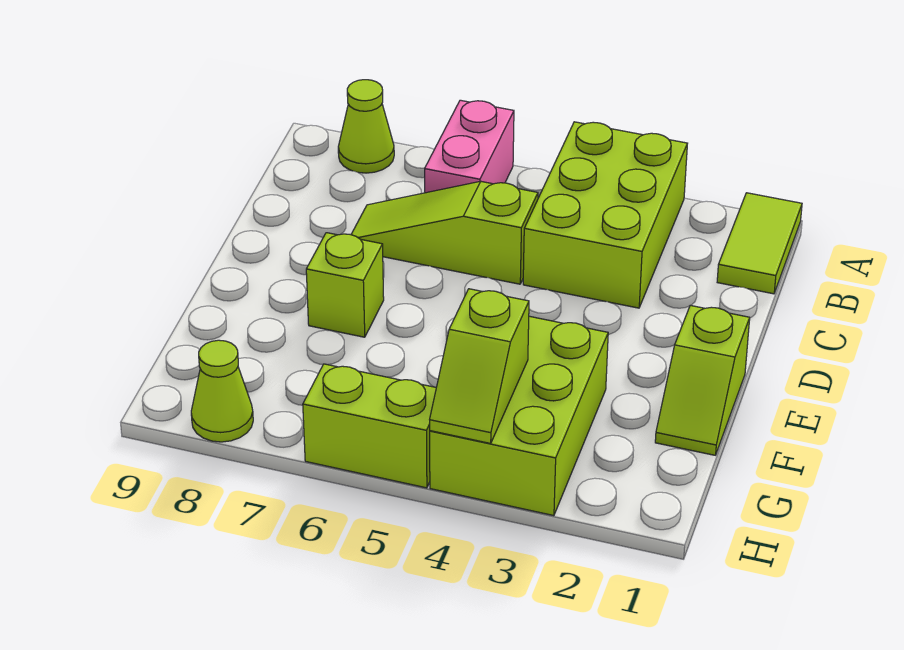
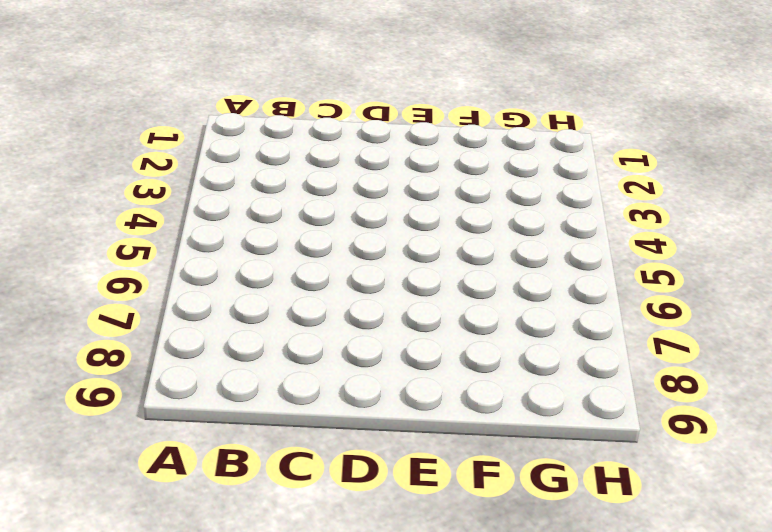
none -> lime tile A1:B1 level 1
none -> lime brick A3:C4 level 1

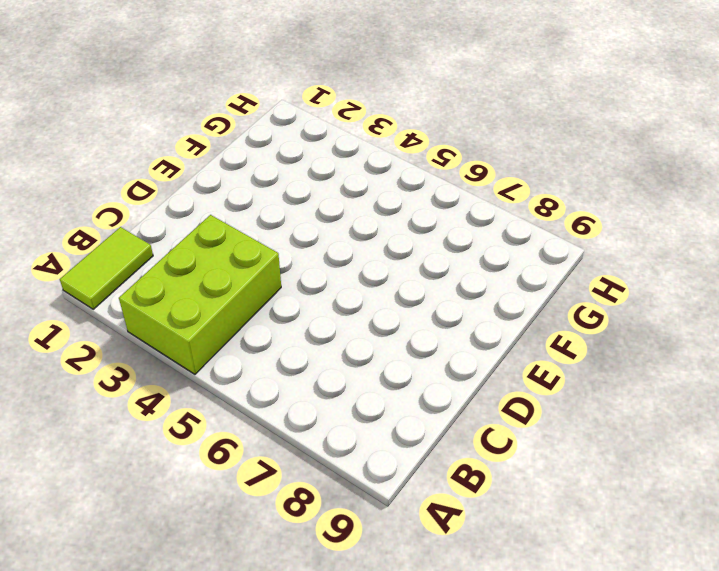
none -> pink brick A6:B6 level 1
none -> lime cone A8 level 1

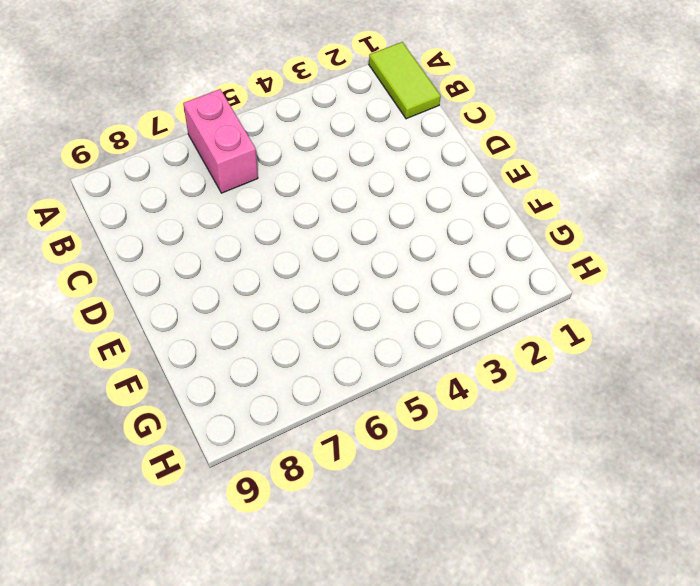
none -> lime brick A3:C4 level 1
none -> lime cone A8 level 1

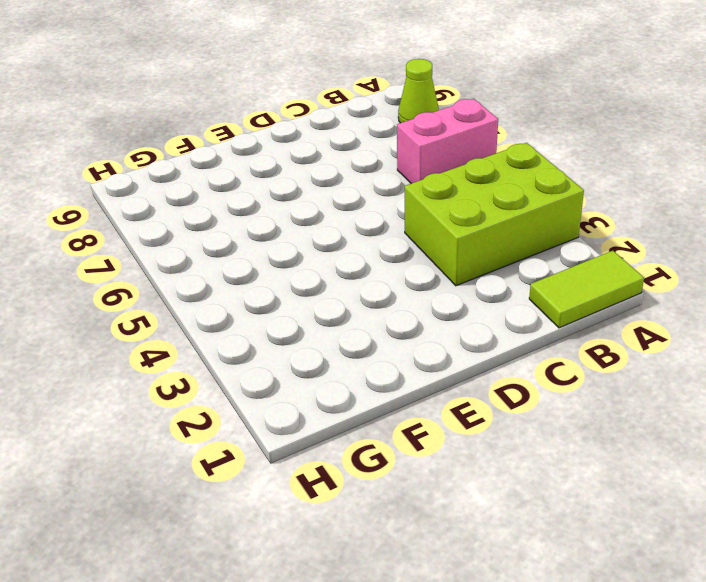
none -> lime slope C5:C7 level 1 top 5
none -> lime slope E1:F1 level 1 top E

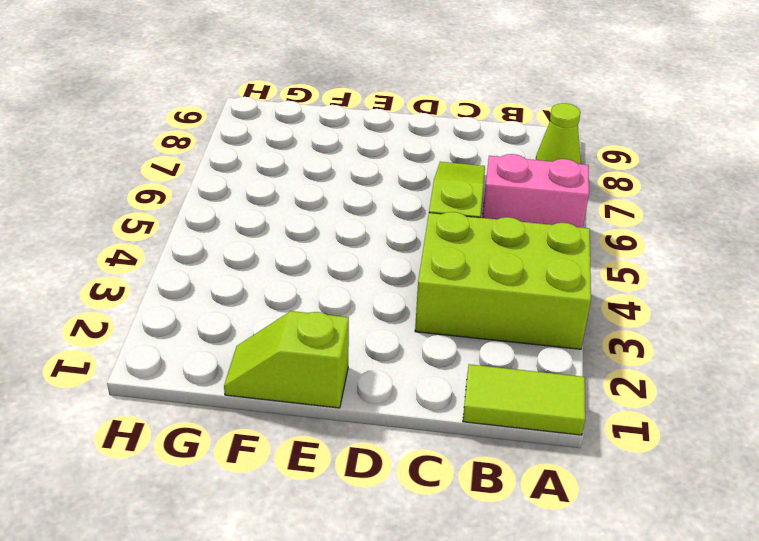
none -> lime brick E7 level 1
none -> lime brick F3:H4 level 1

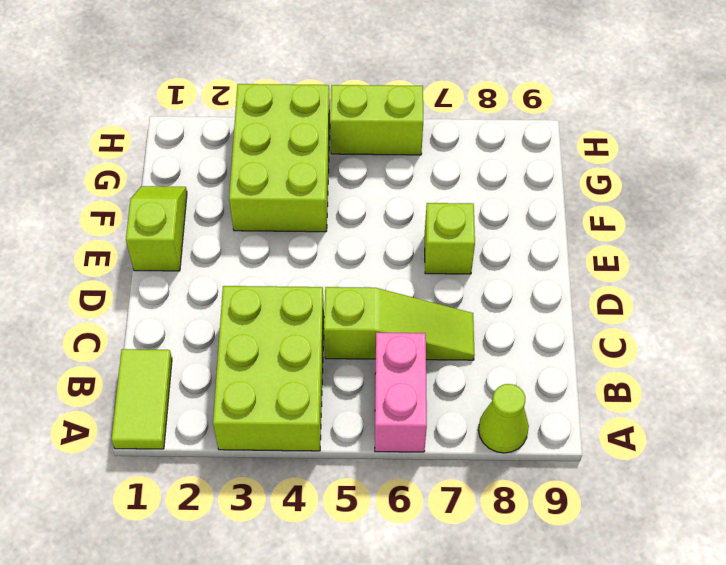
none -> lime cone H8 level 1
none -> lime slope G4:H4 level 2 top G

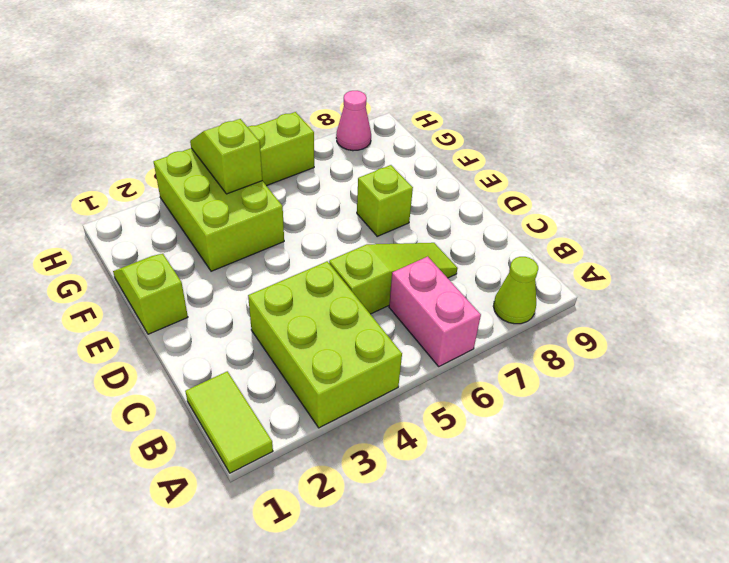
pink cone H8 level 1 -> lime cone H8 level 1

